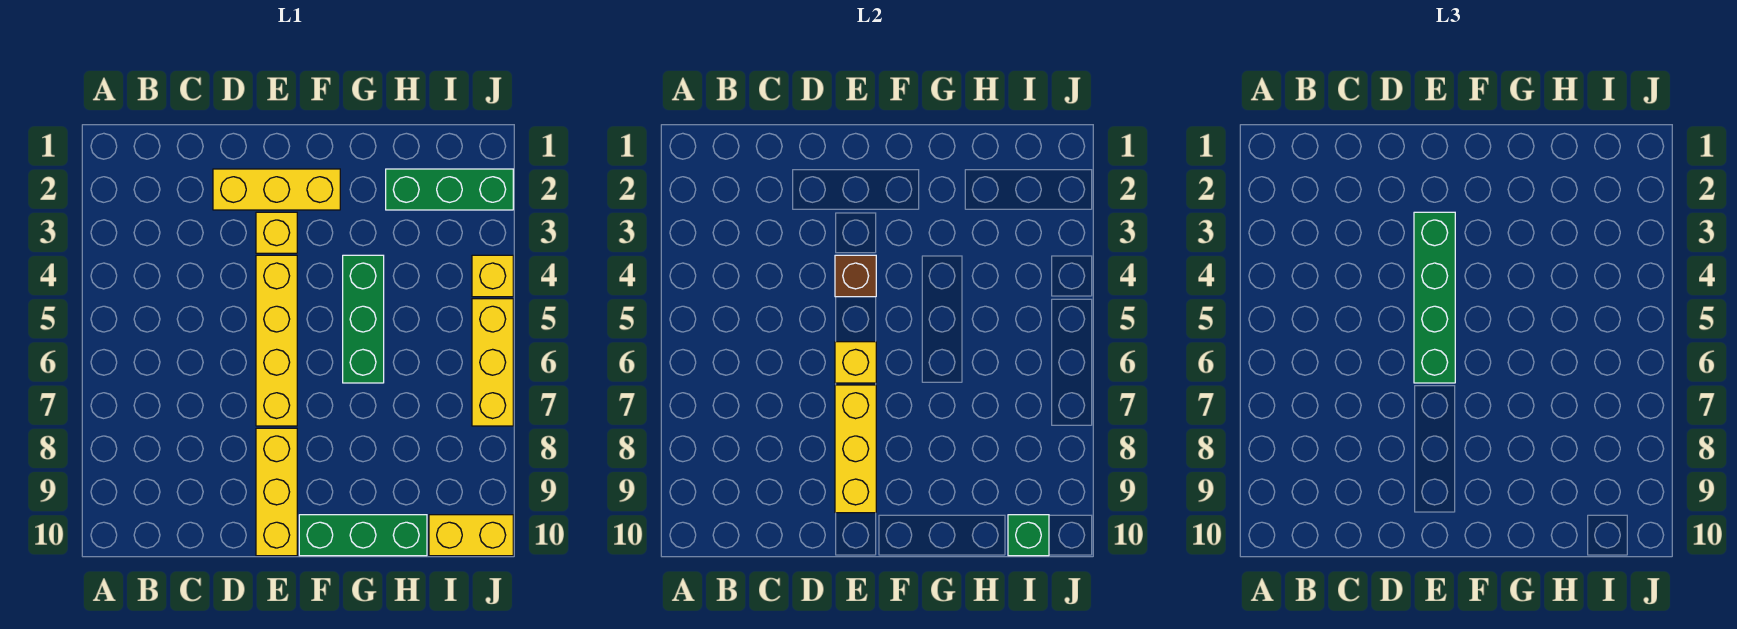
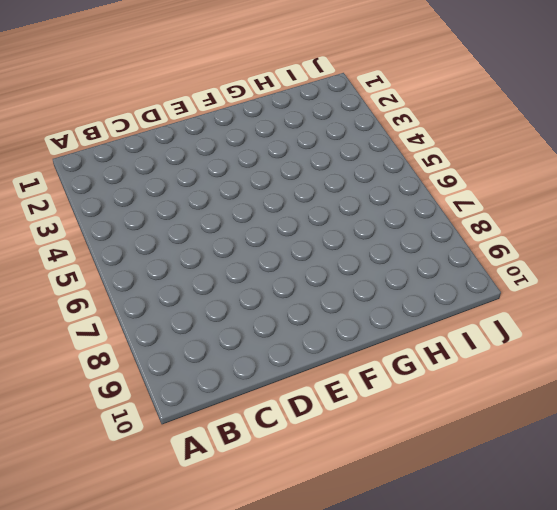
none -> yellow brick D2:F2 level 1
none -> yellow brick E3 level 1
none -> yellow brick E4:E7 level 1

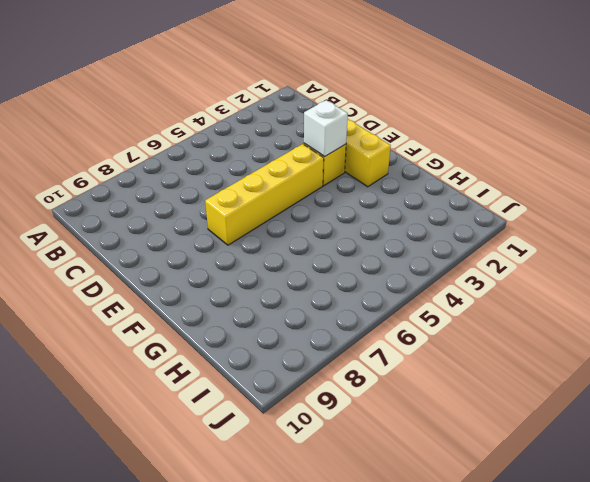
white brick E3 level 2 -> none
none -> yellow brick E8:E10 level 1
none -> green brick F10:H10 level 1
none -> green brick G4:G6 level 1

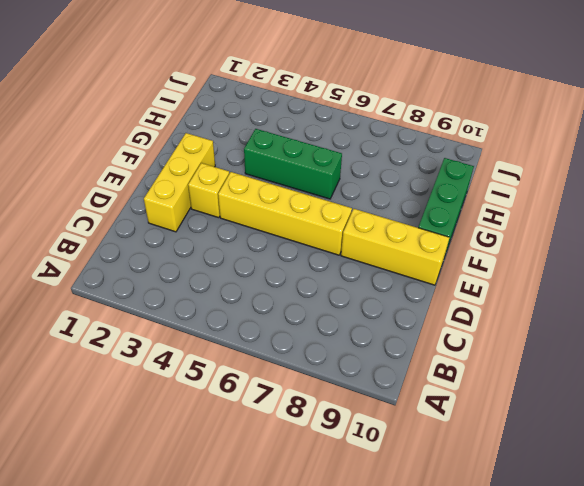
none -> green brick H2:J2 level 1
none -> yellow brick I10:J10 level 1
none -> yellow brick J4 level 1

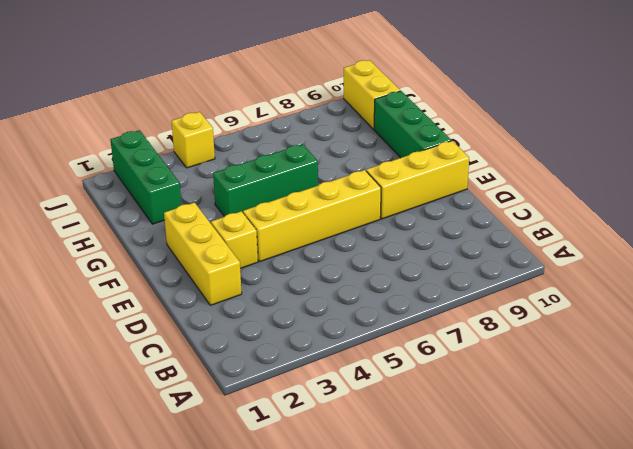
none -> yellow brick J5:J7 level 1
none -> brown brick E4 level 2
none -> yellow brick E6 level 2

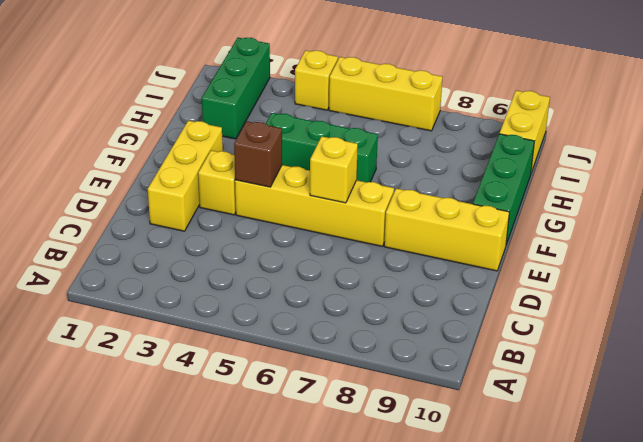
none -> yellow brick E7:E9 level 2
none -> green brick I10 level 2
none -> green brick E3:E6 level 3

